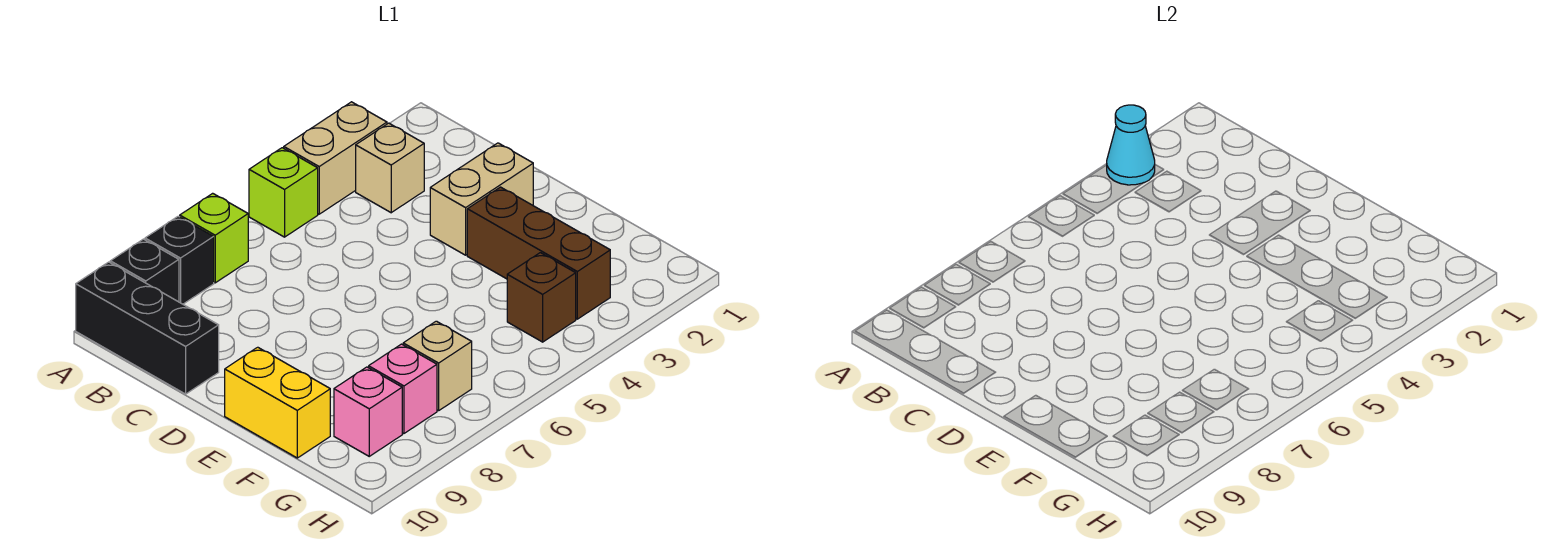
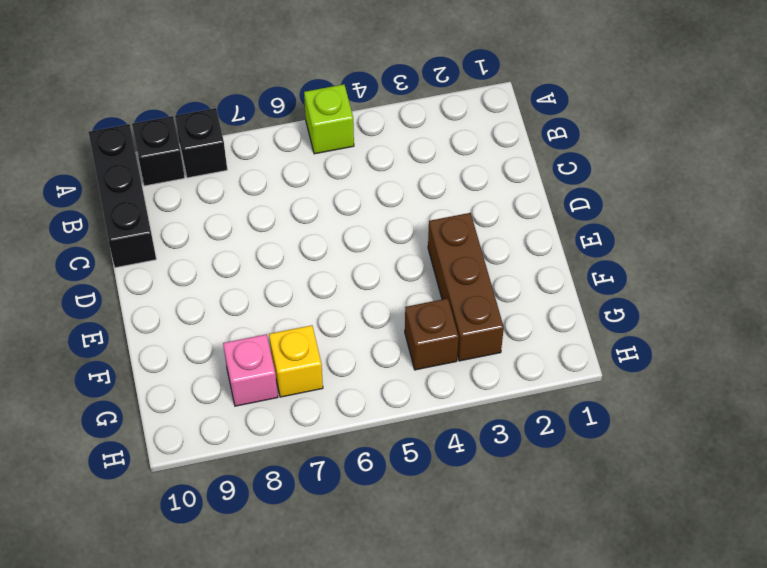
yellow brick G7 level 1 -> tan brick G7 level 1
none -> tan brick A3:A4 level 1
none -> lime brick A7 level 1
none -> tan brick B3 level 1

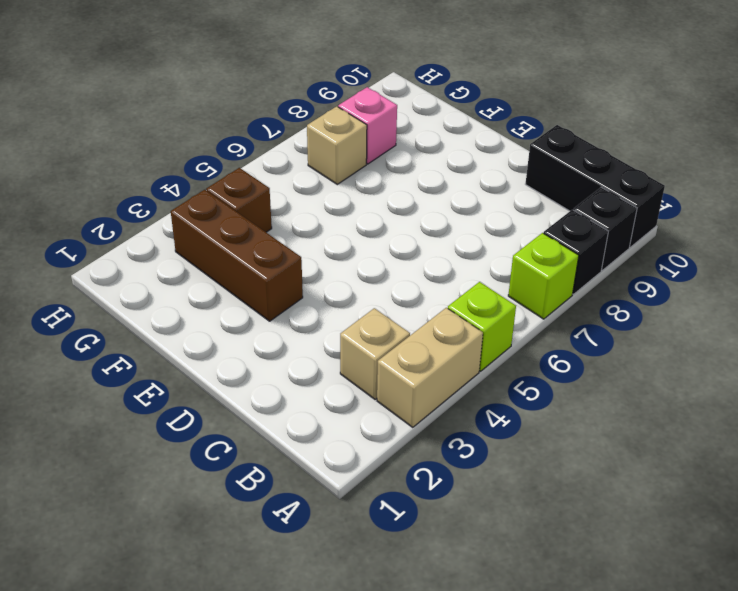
none -> tan brick D2:D3 level 1
none -> yellow brick E10:F10 level 1
none -> pink brick G9 level 1

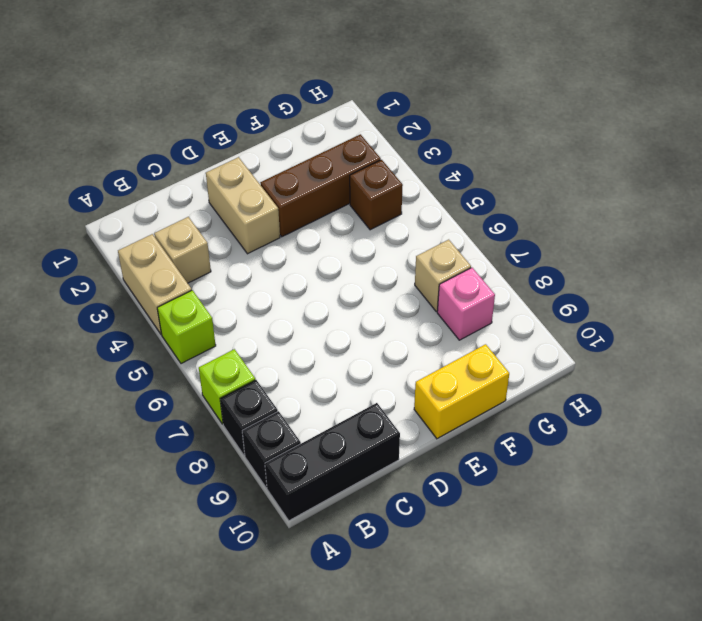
none -> pink brick G9 level 1
none -> cyan cone A3 level 2

